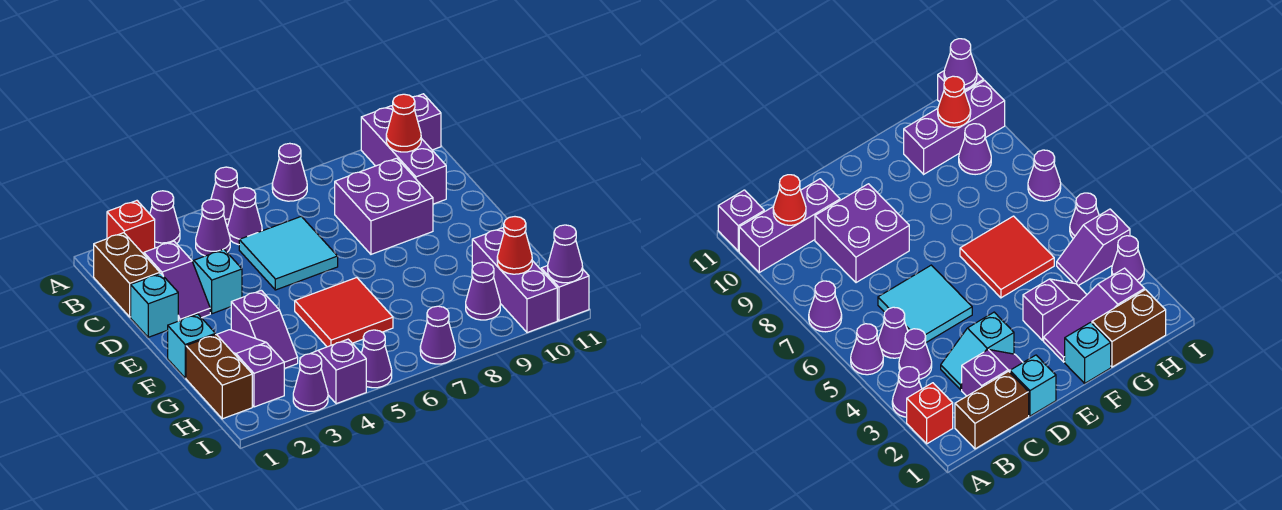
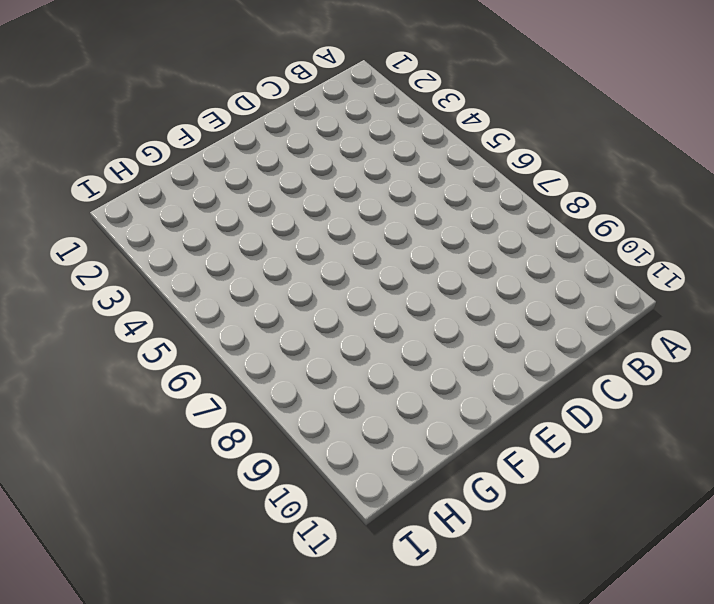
none -> red brick A2 level 1
none -> purple cone A3 level 1
none -> purple cone A5 level 1

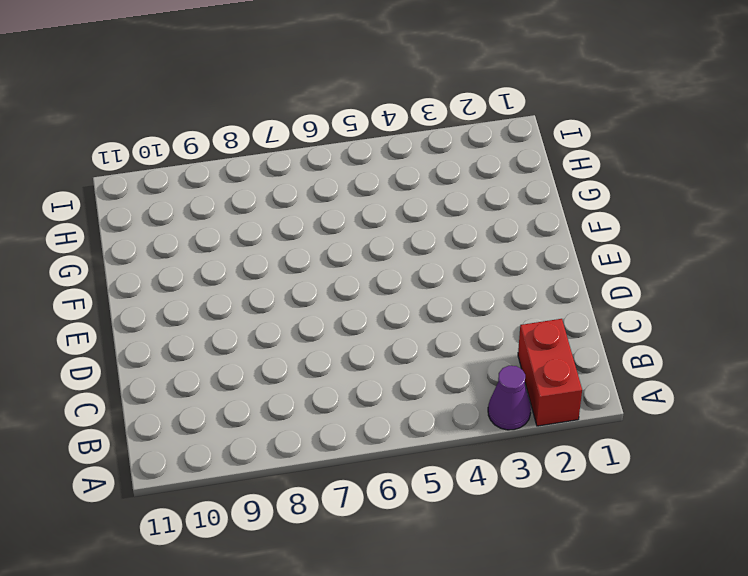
red brick A2:B2 level 1 -> red brick A2 level 1
none -> purple cone A5 level 1
none -> purple cone A7 level 1
none -> purple brick A10:C10 level 1

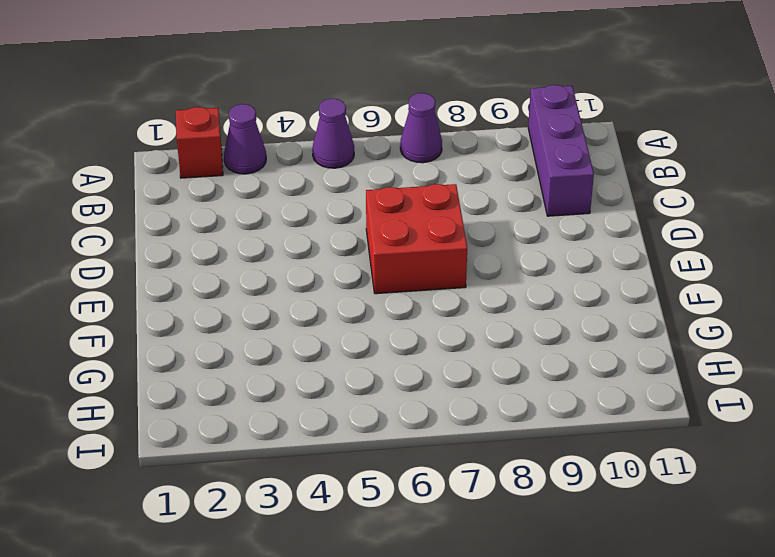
red brick D6:E7 level 1 -> cyan tile C5:D6 level 1
none -> purple brick A11 level 1
none -> brown brick B1:C1 level 1
none -> purple cone B4 level 1

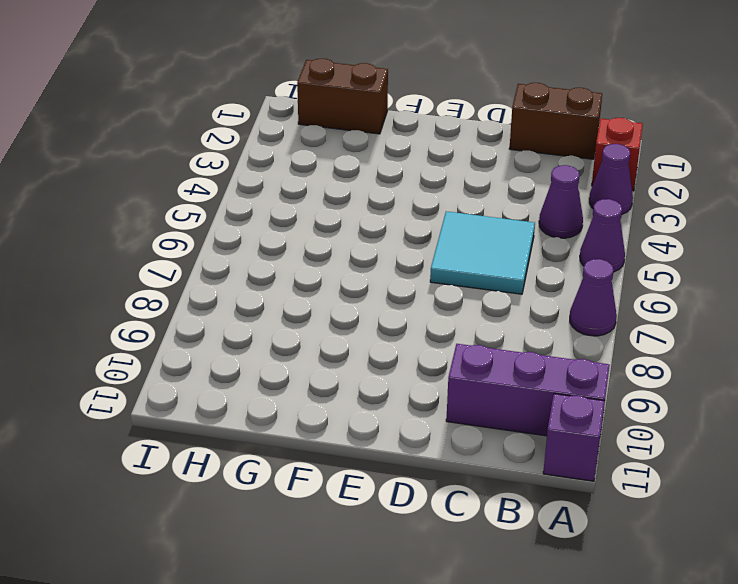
none -> purple cone B5 level 1
none -> purple slope C2:D2 level 1 top C
none -> cyan slope C3:D3 level 1 top D

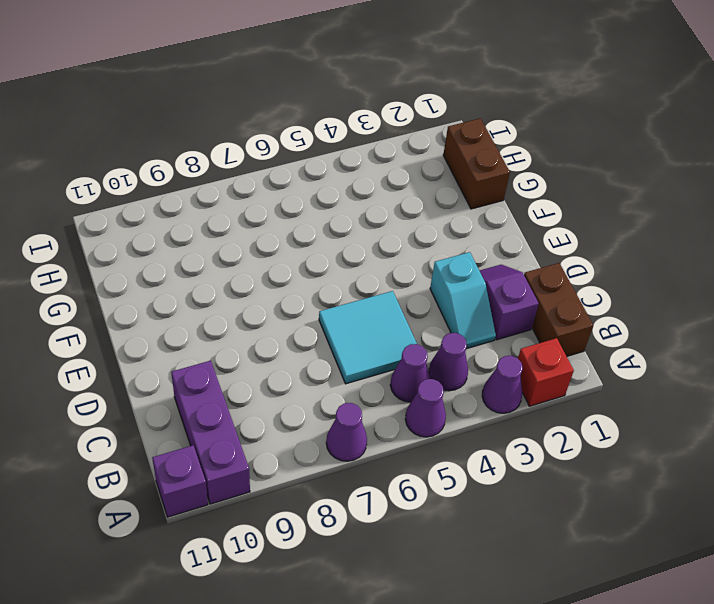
none -> purple brick C8:D9 level 1
none -> cyan brick D1 level 1
none -> cyan brick F1 level 1

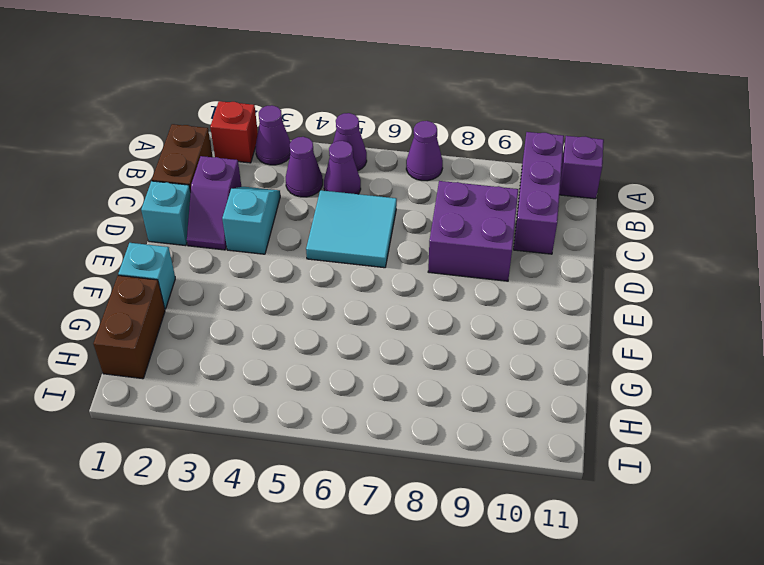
none -> purple slope F2:H2 level 1 top H
none -> purple slope F3:G3 level 1 top F
none -> red tile F5:G6 level 1

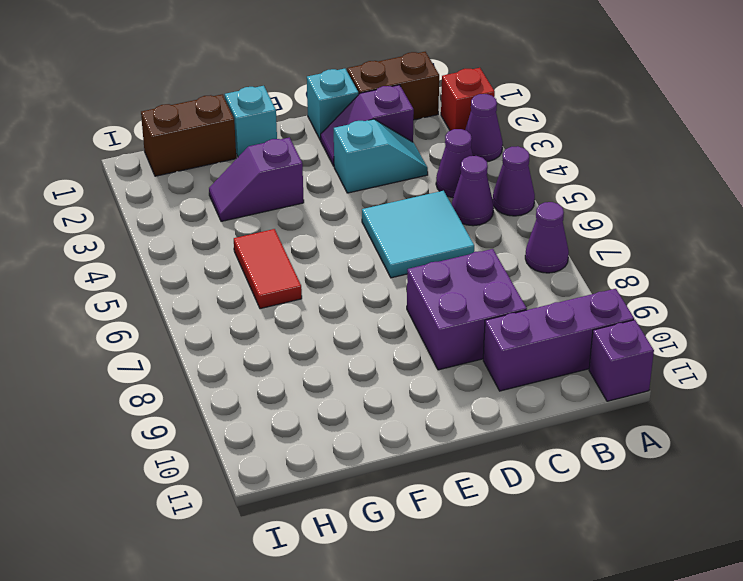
red tile G5:G6 level 1 -> red tile F5:G6 level 1
none -> purple slope F2:H2 level 1 top H
none -> purple brick G10:I10 level 1
none -> purple slope H4:I4 level 1 top I

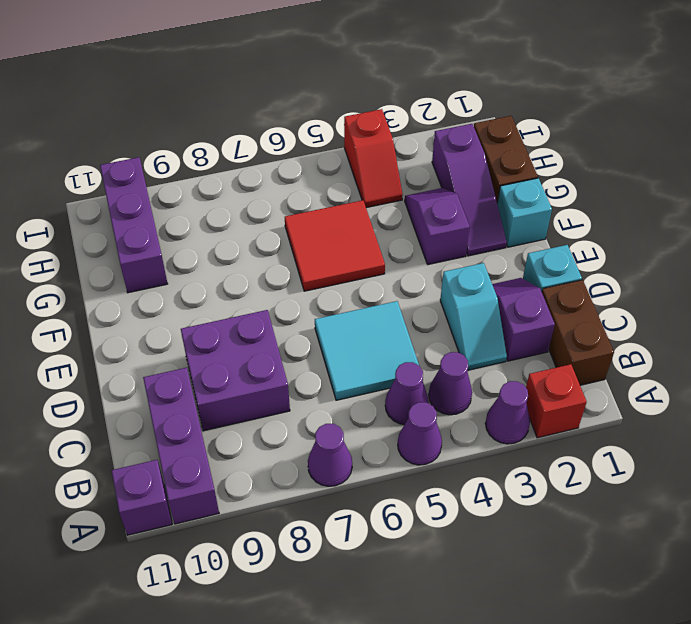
red slope H4:I4 level 1 top I -> purple slope H4:I4 level 1 top I
none -> purple cone H9 level 1
none -> purple cone I3 level 1
none -> purple cone I5 level 1

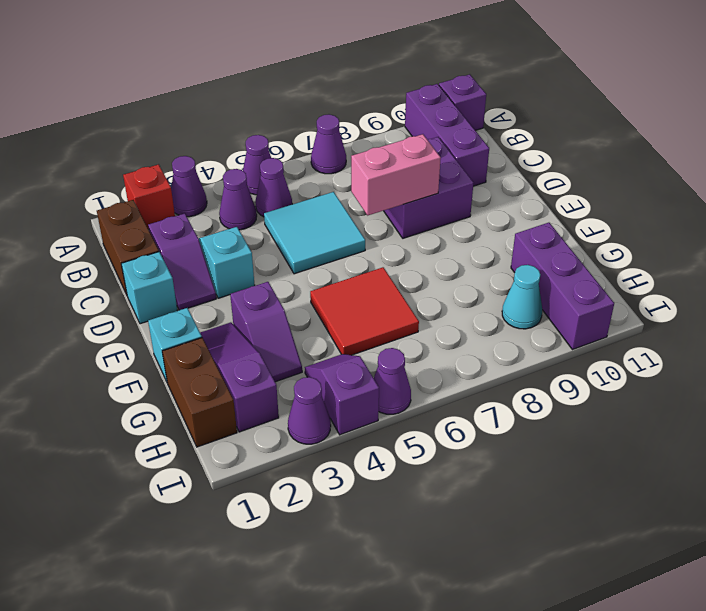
pink brick D7:D8 level 2 -> none
cyan cone H9 level 1 -> purple cone H9 level 1
none -> purple cone I7 level 1
none -> purple brick I11 level 1
none -> red cone B10 level 2

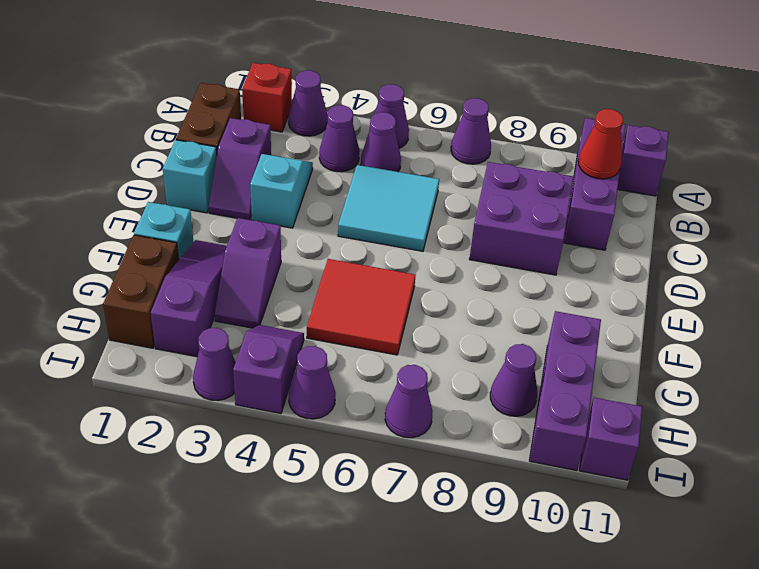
none -> red cone H10 level 2
none -> purple cone I11 level 2

